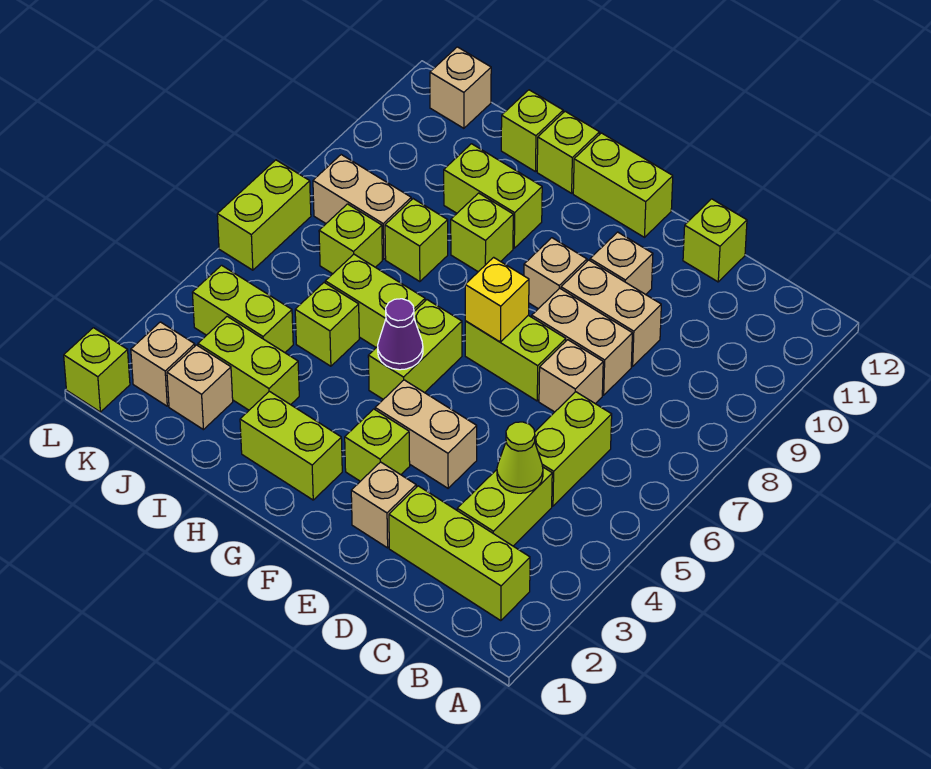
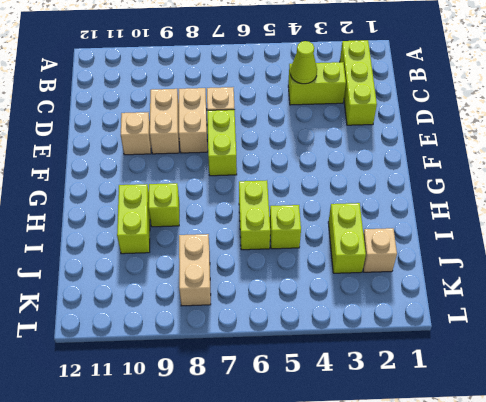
none -> lime brick C5:C6 level 1
none -> lime brick D12 level 1
none -> tan brick E2 level 1
none -> tan brick E4:F4 level 1

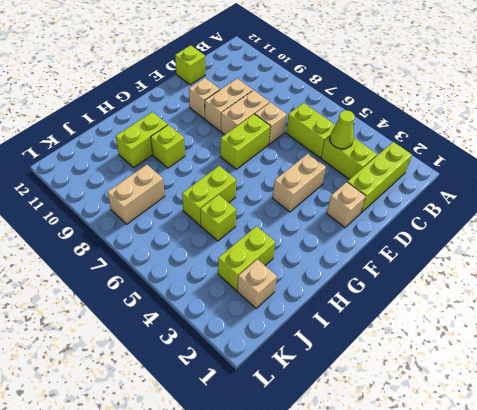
none -> lime brick F3 level 1
none -> tan brick F9 level 1
none -> lime brick F12:G12 level 1
none -> lime brick G2:H2 level 1

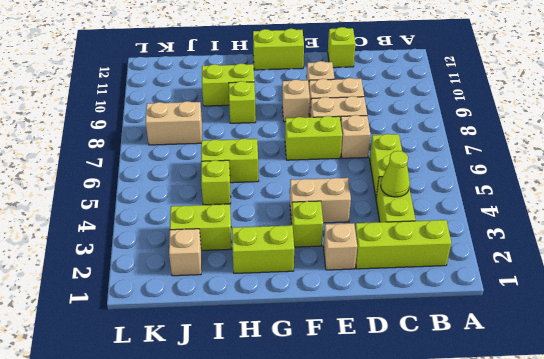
none -> lime brick G5:G6 level 1
none -> lime brick H12 level 1
none -> lime brick I8 level 1
none -> lime brick I12 level 1

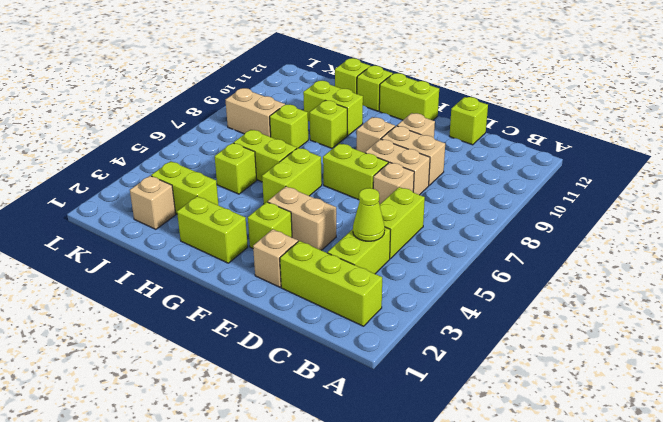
none -> lime brick J4:K4 level 1
none -> lime brick J7 level 1
none -> tan brick K2 level 1
none -> tan brick K12 level 1

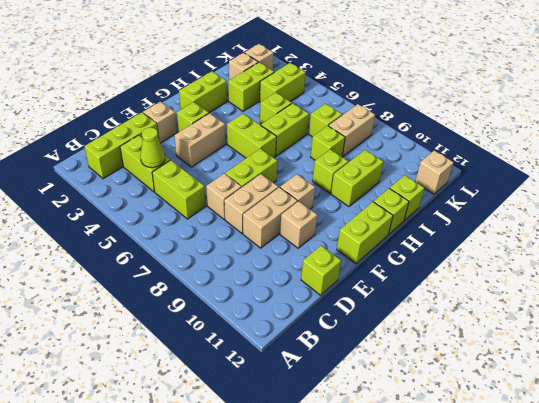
none -> lime brick L1 level 1
none -> lime brick L6:L7 level 1
none -> yellow brick F7 level 2
none -> purple cone G5 level 2

